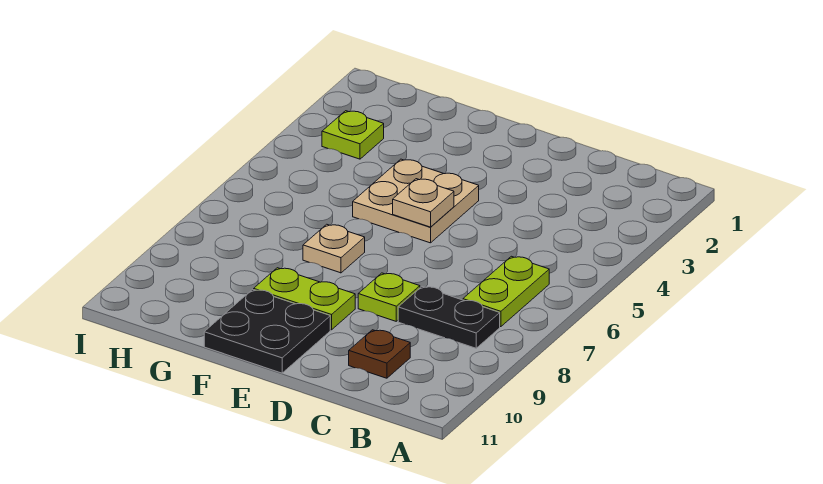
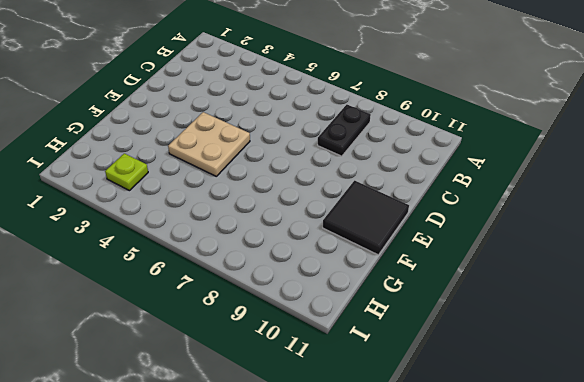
black tile E10:F11 level 1 -> black plate E10:F11 level 1
none -> lime plate B6:B7 level 1
none -> brown plate C10 level 1

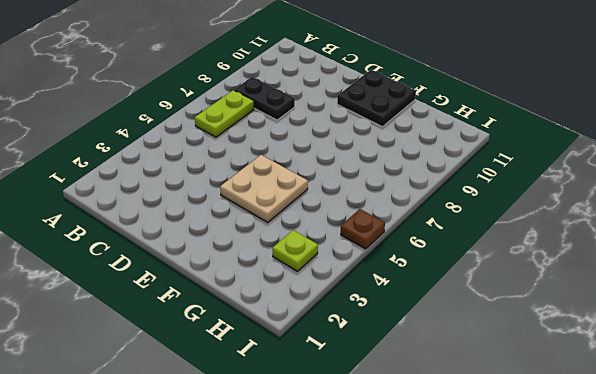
brown plate I5 level 1 -> brown plate C10 level 1
none -> lime plate D8 level 1
none -> lime plate E9:F9 level 1

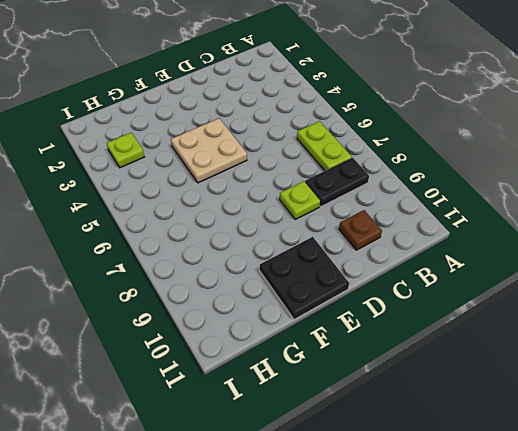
none -> lime plate E9:F9 level 1
none -> tan plate F7 level 1

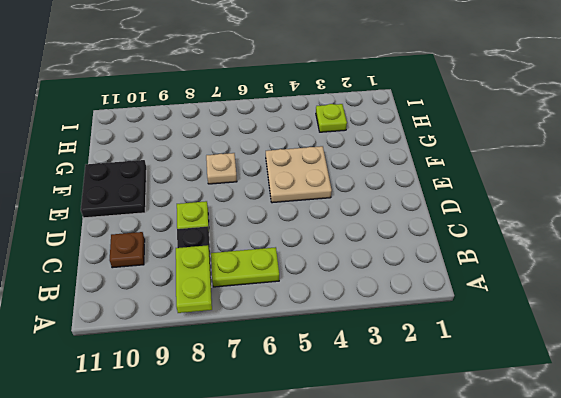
lime plate A8:B8 level 2 -> lime plate E9:F9 level 1
none -> tan plate E5 level 2

